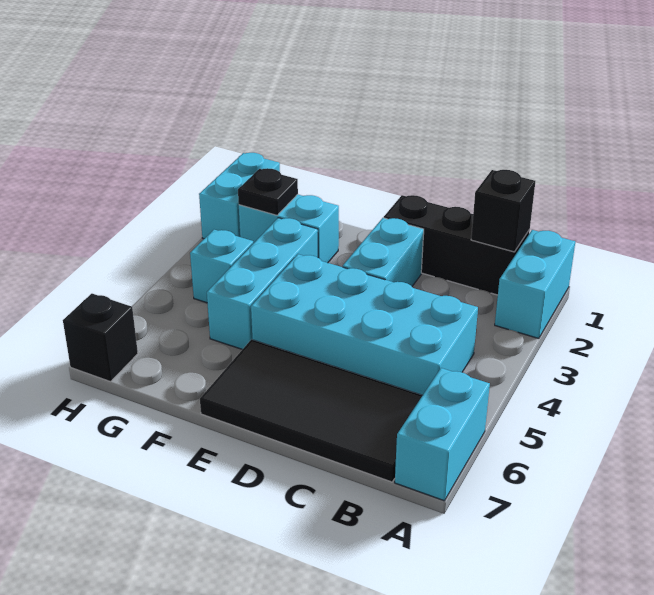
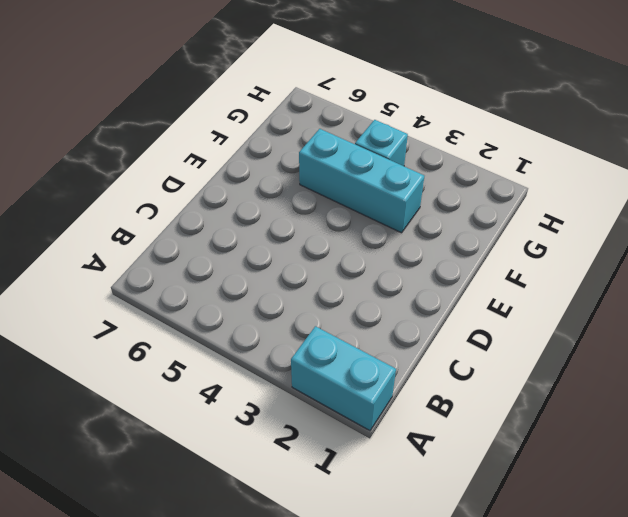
none -> cyan brick A6:A7 level 1
none -> black brick B1:D1 level 1
none -> cyan brick B4:E5 level 1

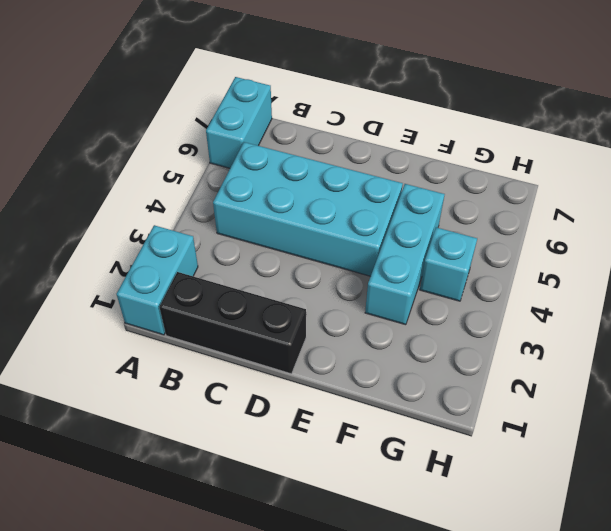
none -> black tile B6:E7 level 1
none -> cyan brick D2:D3 level 1
none -> cyan brick F2:G2 level 1

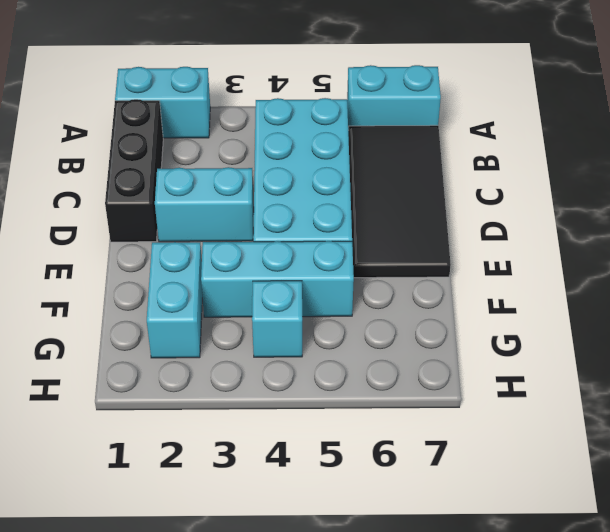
none -> cyan brick H1:H2 level 1
none -> black brick H7 level 1
none -> black brick B1 level 2

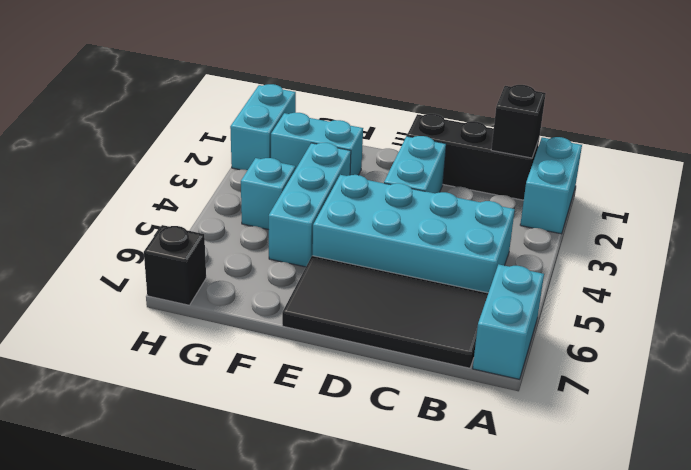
none -> black plate G2 level 2

